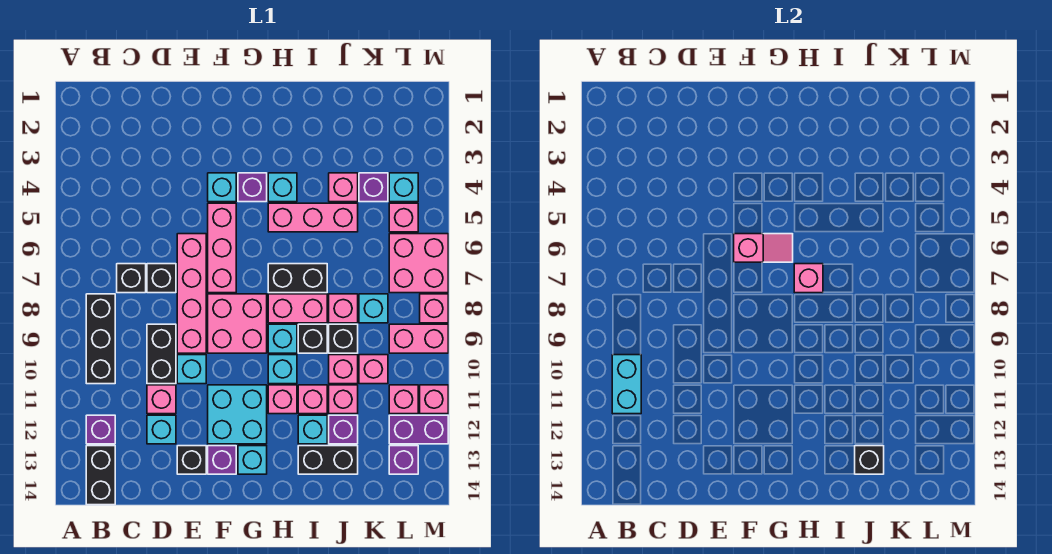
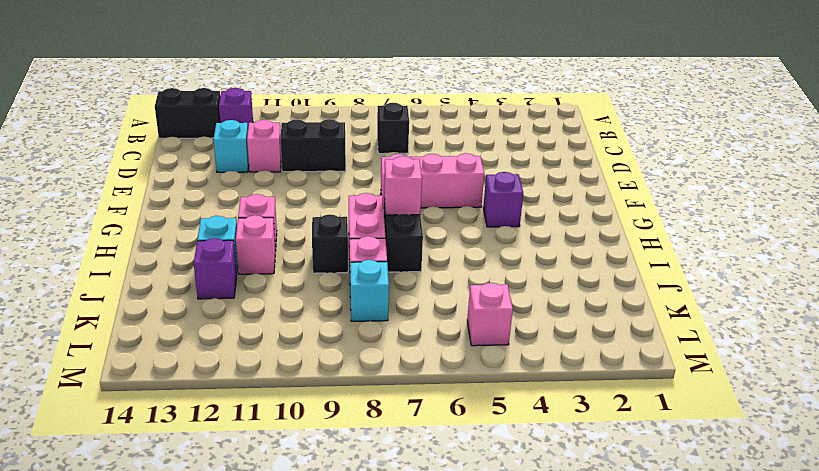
none -> black brick B8:B10 level 1
none -> black brick D7 level 1
none -> pink brick E6:E9 level 1
none -> cyan brick E10 level 1

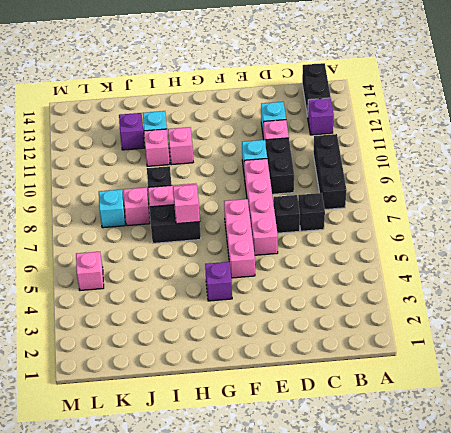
none -> black brick E13 level 1
none -> cyan brick F4 level 1
none -> pink brick F8:G9 level 1
none -> cyan brick F11:G12 level 1

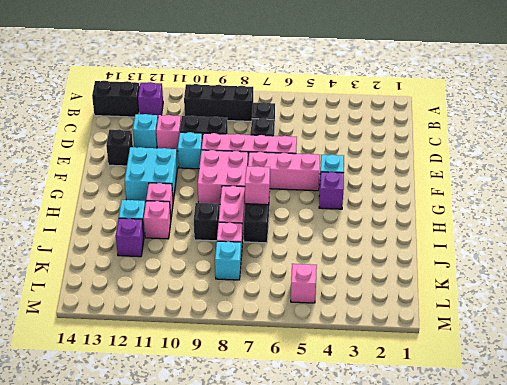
none -> purple brick F13 level 1
none -> cyan brick G13 level 1
none -> cyan brick H4 level 1
none -> pink brick H5:J5 level 1

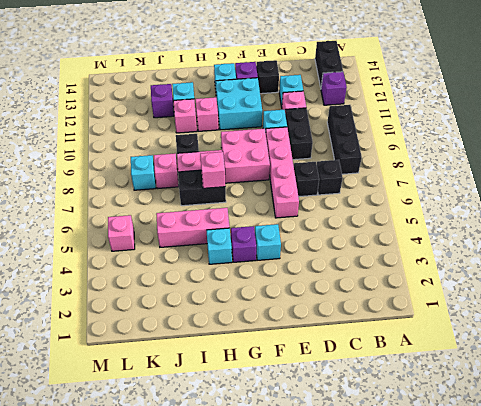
none -> pink brick F5:F7 level 1
none -> cyan brick H9 level 1
none -> cyan brick H10 level 1
none -> black brick I13:J13 level 1

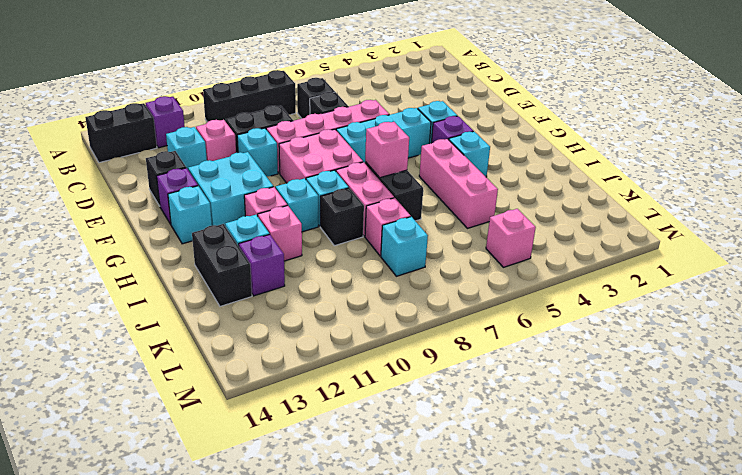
cyan brick F5:F7 level 1 -> pink brick F5:F7 level 1
none -> pink brick J4 level 1
none -> black brick J9 level 1
none -> pink brick J10 level 1
none -> pink brick J11 level 1

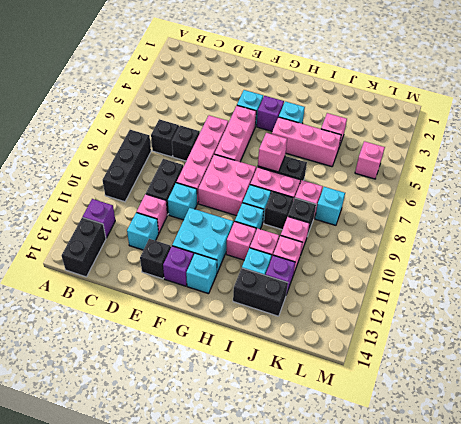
none -> purple brick K4 level 1
none -> pink brick K10 level 1
none -> cyan brick L4 level 1
none -> pink brick L6:M7 level 1

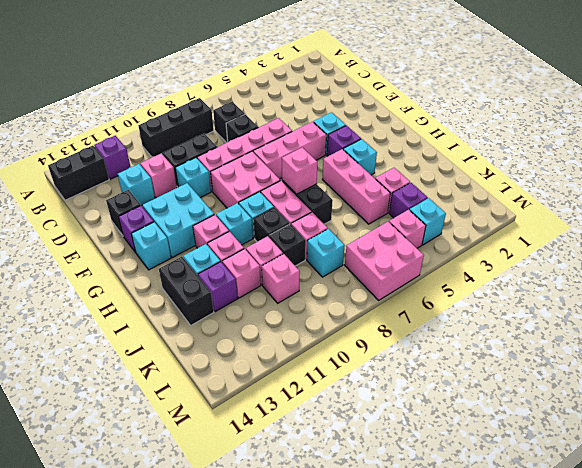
none -> pink brick L9:M9 level 1
none -> pink brick L11 level 1
none -> purple brick L12:M12 level 1
none -> purple brick L13 level 1

